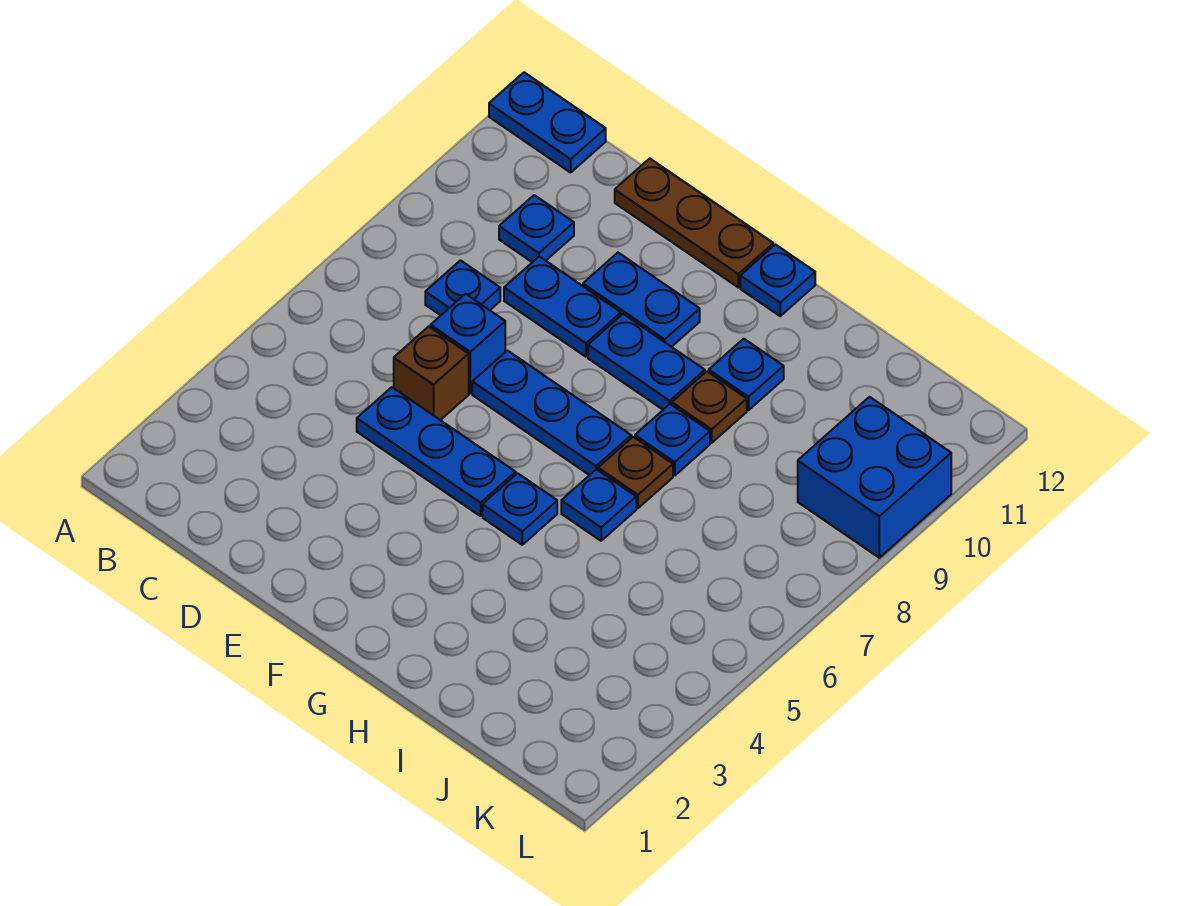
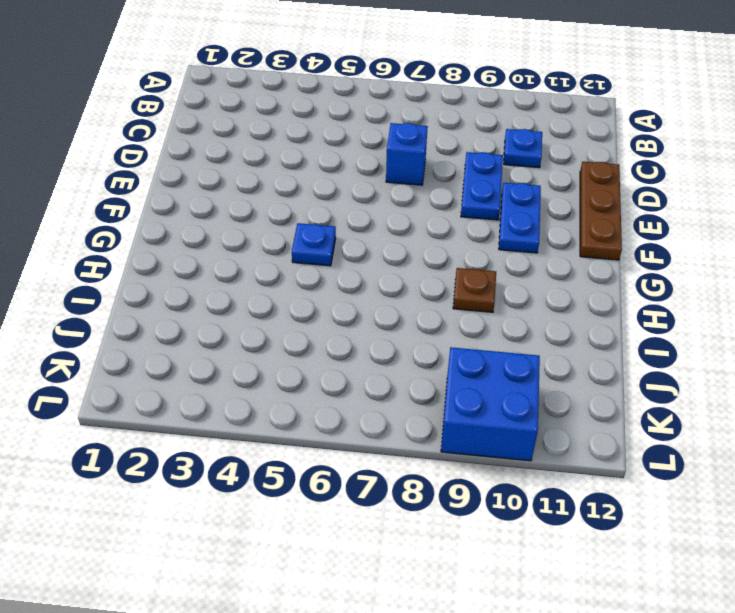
none -> blue plate A12:B12 level 1
none -> blue plate C8 level 1
none -> blue plate D5:F5 level 1

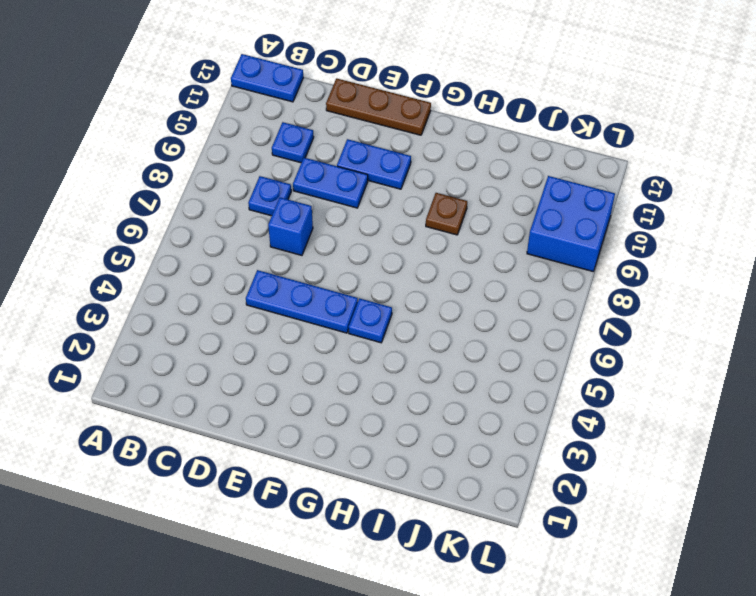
none -> brown brick D6 level 1
none -> blue plate E7:G7 level 1
none -> blue plate F9:G9 level 1

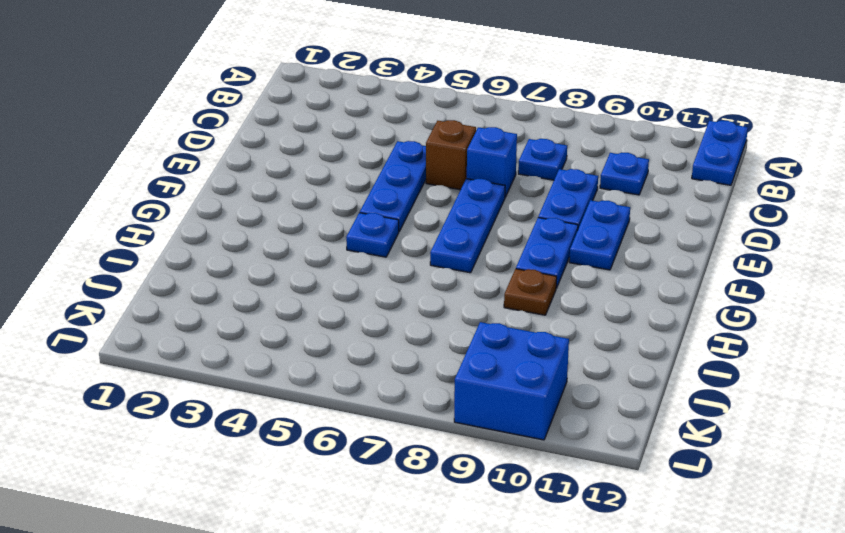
none -> brown plate D12:F12 level 1
none -> blue plate G12 level 1
none -> blue plate H6 level 1

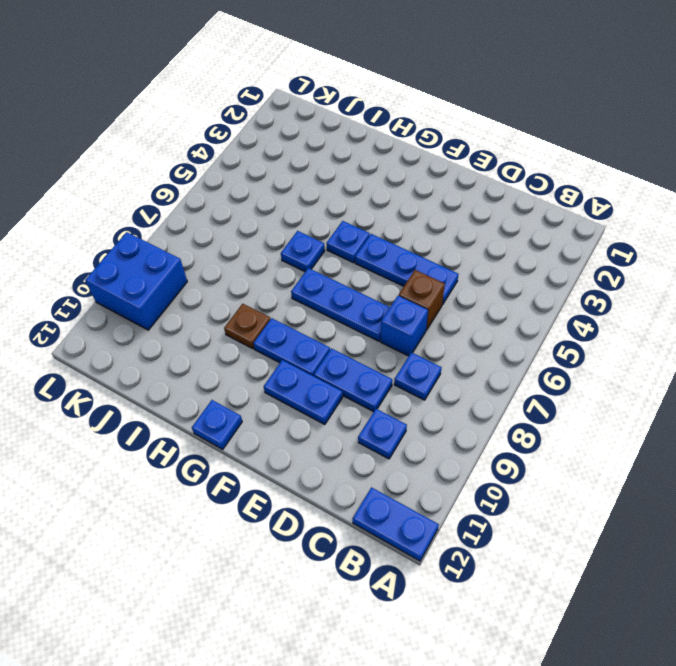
none -> brown plate D12:F12 level 1
none -> brown plate H7 level 1
none -> blue plate H8 level 1

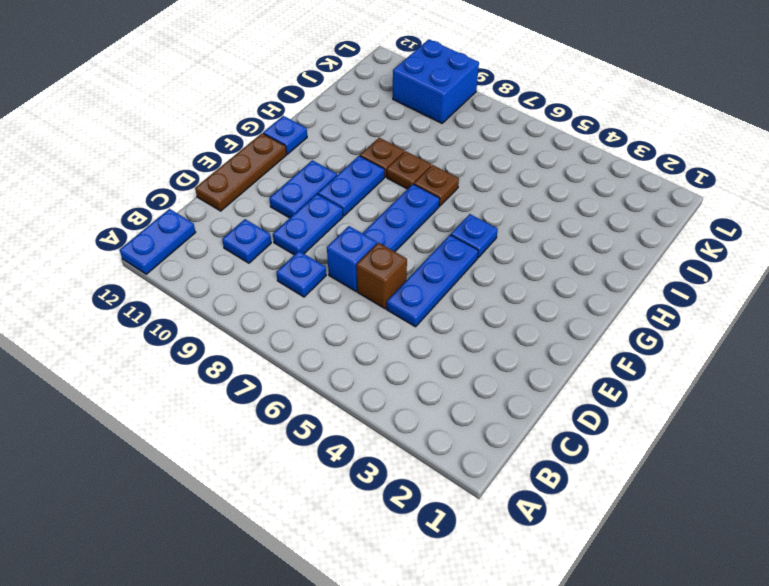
brown plate H8 level 1 -> blue plate H8 level 1
none -> blue plate H6 level 1
none -> blue plate H10 level 1

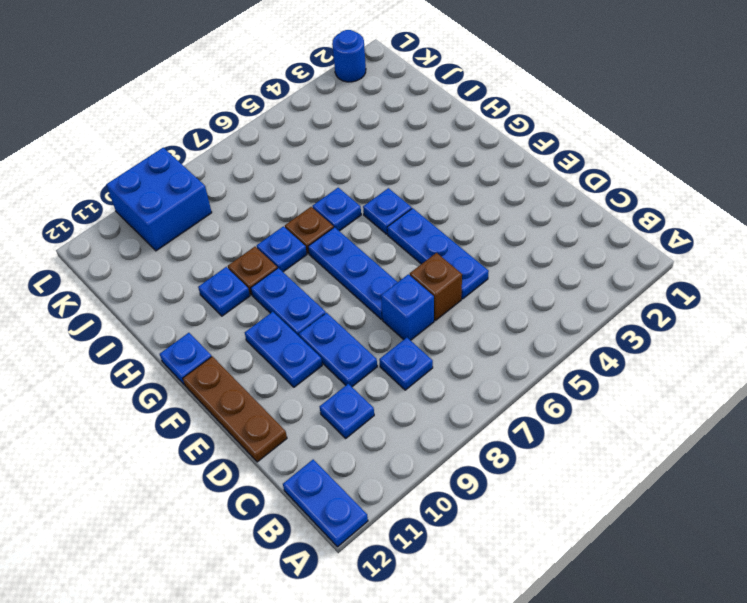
blue round brick L2 level 1 -> none

